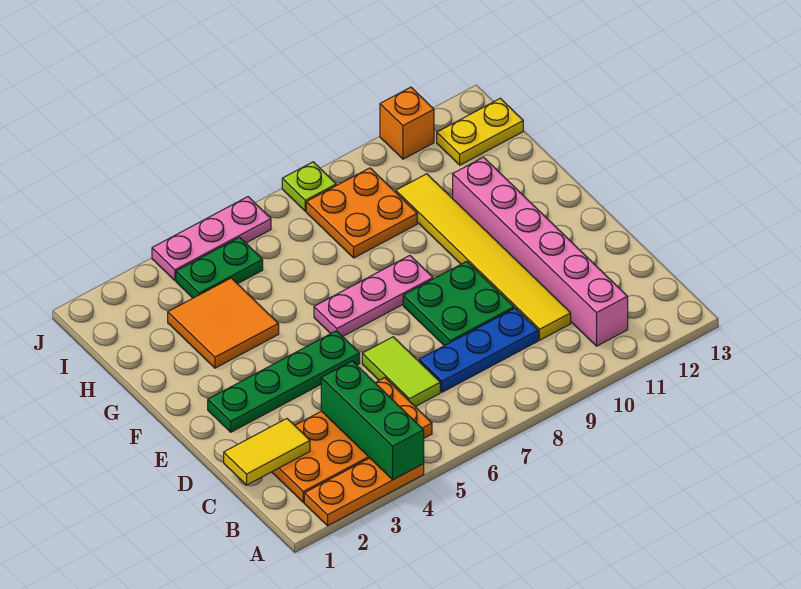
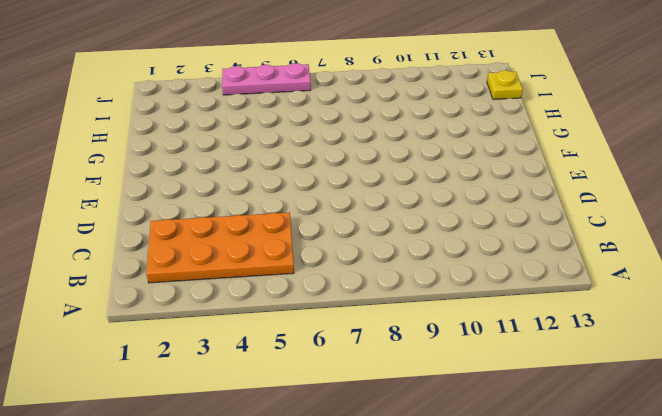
yellow plate I13 level 1 -> yellow plate I12:I13 level 1
none -> orange plate A2:A4 level 1
none -> pink brick B11:G11 level 1
none -> lime tile C6:D6 level 1

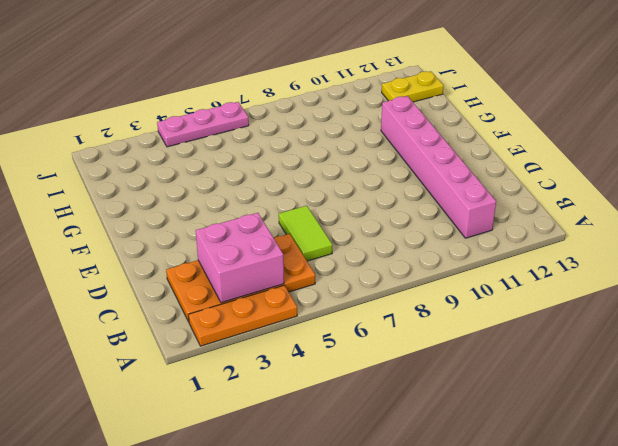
pink brick B3:C4 level 2 -> green brick A4:C4 level 2
none -> blue plate C7:C9 level 1
none -> yellow tile C10:H10 level 1
none -> green plate D8:E9 level 1

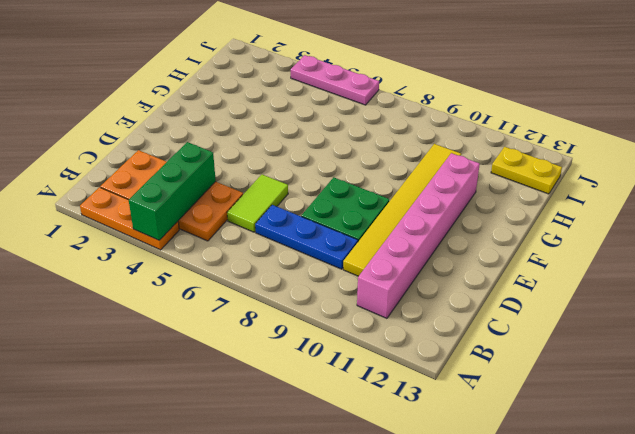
none -> green plate E2:E5 level 1
none -> pink plate F6:F8 level 1
none -> orange tile G3:H4 level 1

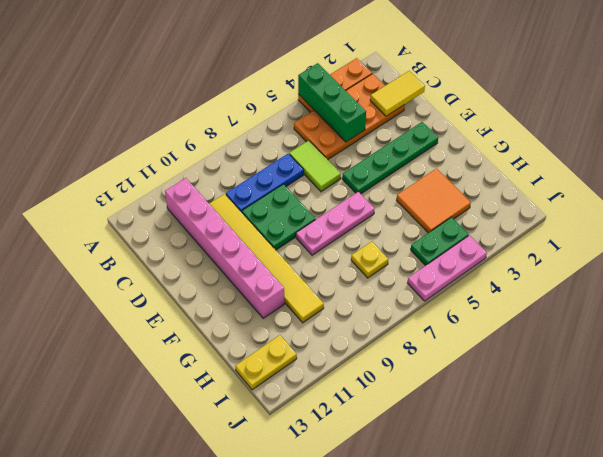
yellow plate H7 level 1 -> none
none -> orange plate H8:I9 level 1
none -> lime plate J8 level 1
none -> orange brick J11 level 1

